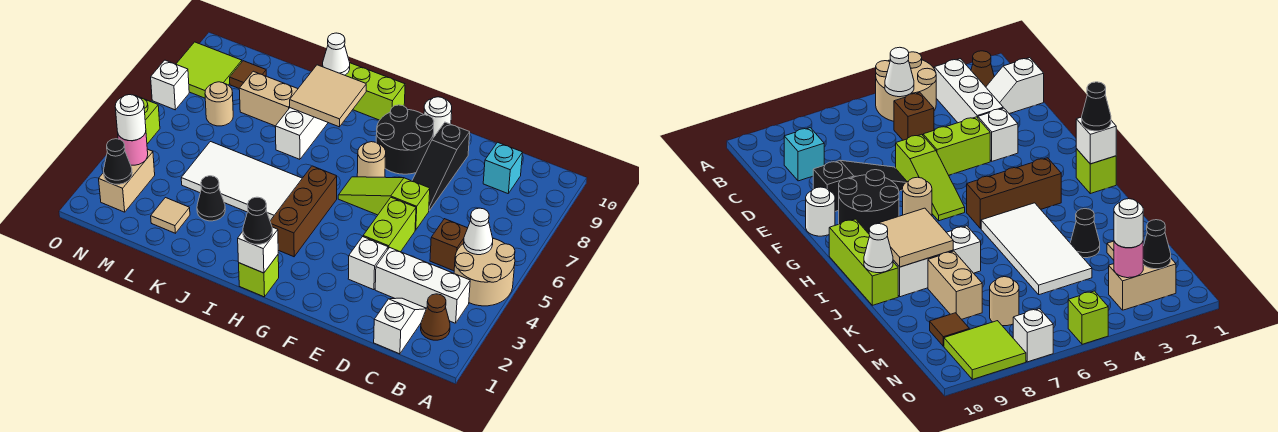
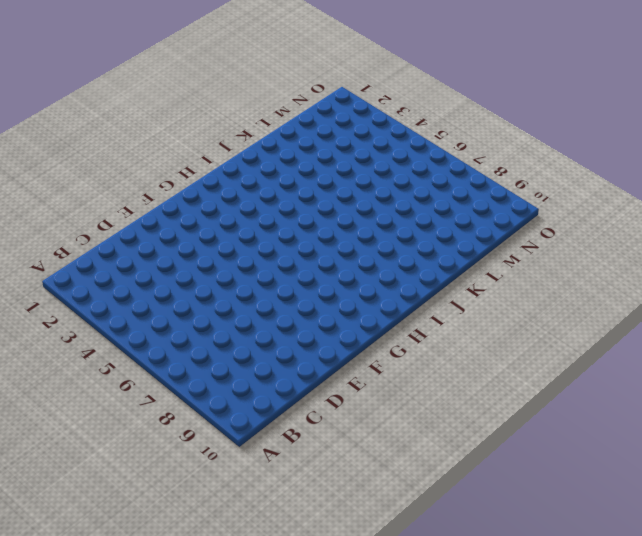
none -> tan round brick A4:B5 level 1
none -> brown cone B2 level 1
none -> white brick B3:D3 level 1
none -> white slope C1:C2 level 1 top 1

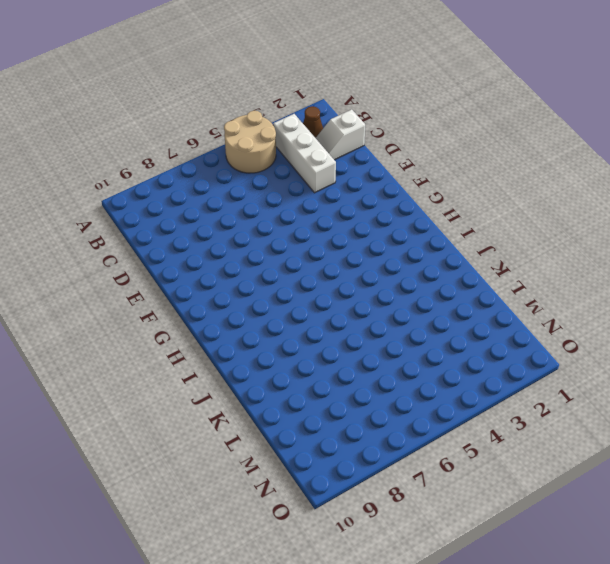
none -> brown brick C5 level 1
none -> cyan brick C9 level 1
none -> white brick E3 level 1
none -> lime brick E4:E5 level 1

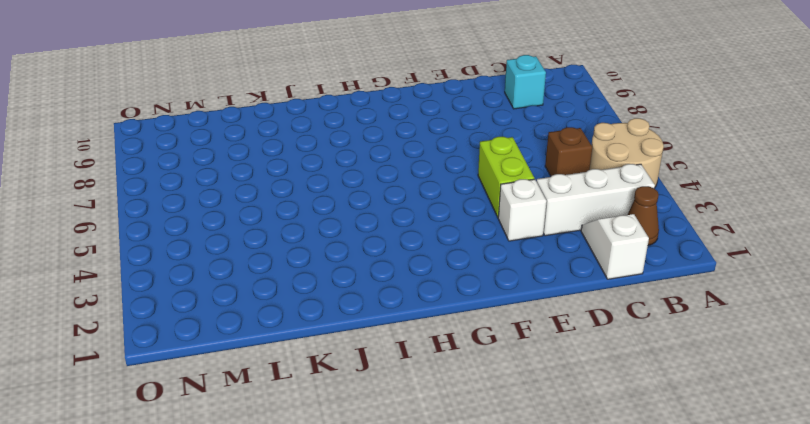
none -> lime slope E6:G6 level 1 top E
none -> black slope E7:E9 level 1 top 9
none -> black round brick F8:G9 level 1
none -> white round brick F10 level 1

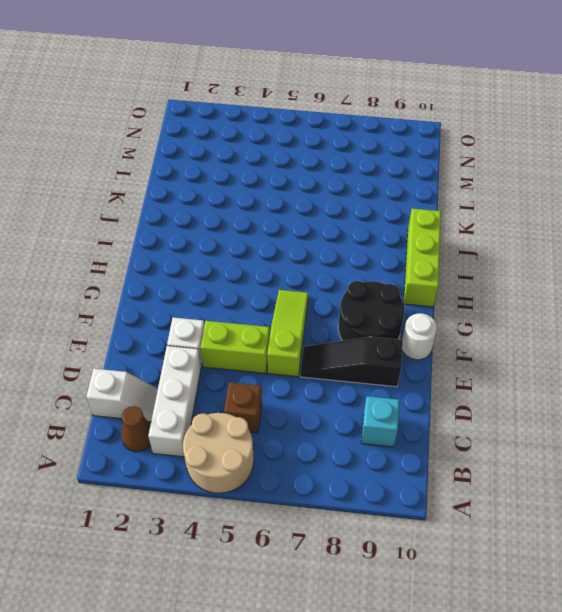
none -> tan round brick G7 level 1
none -> lime brick H1 level 1
none -> brown brick H3:H5 level 1
none -> white tile I4:L5 level 1

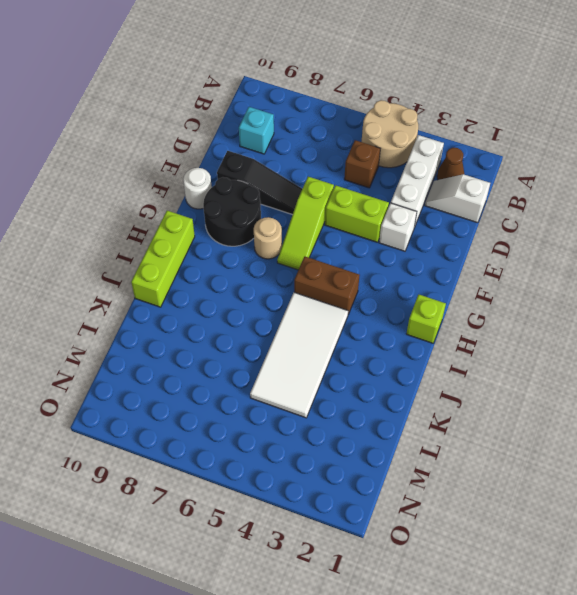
brown brick H4:H5 level 1 -> brown brick H3:H5 level 1
none -> white brick J7:J9 level 1
none -> black cone K3 level 1
none -> tan brick K8:L8 level 1
none -> tan tile L2 level 1

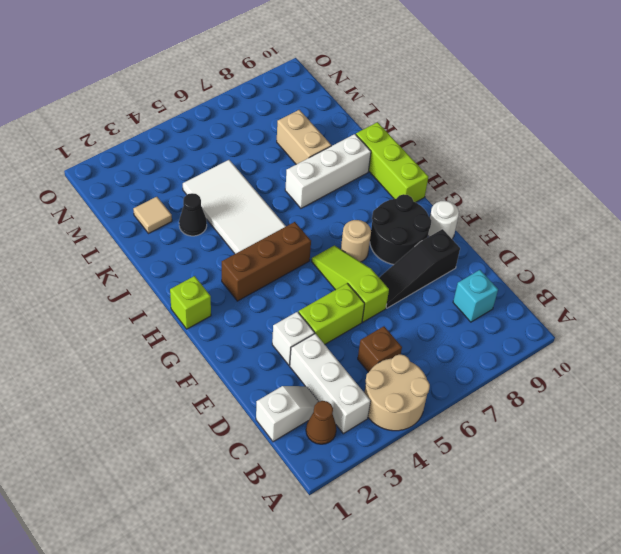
none -> tan round brick M7 level 1
none -> brown tile M9 level 1
none -> tan brick N2:N3 level 1
none -> lime tile N8:O9 level 1

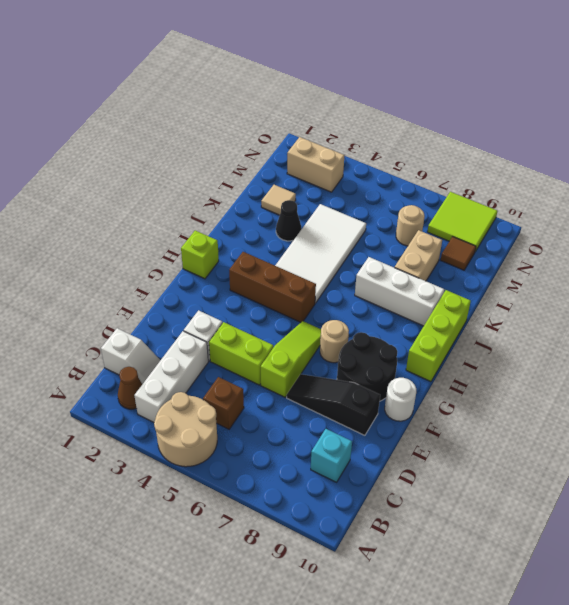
none -> lime brick O5 level 1
none -> white brick O7 level 1
none -> white cone B5 level 2
none -> white brick H1 level 2

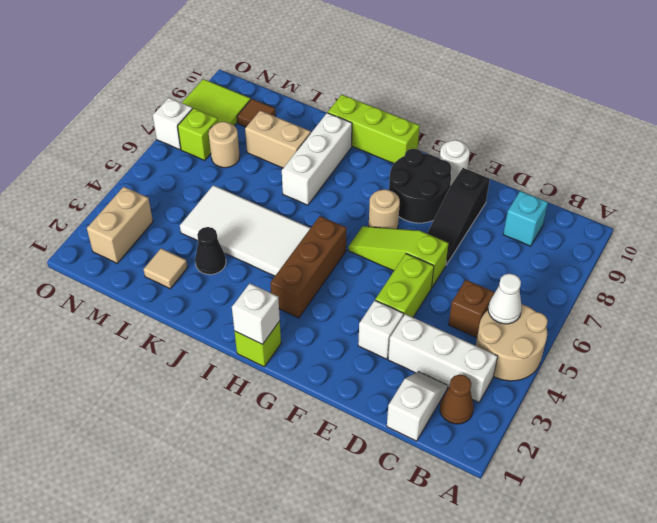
lime brick N7 level 1 -> lime brick O5 level 1
none -> tan tile I8:J9 level 2
none -> white cone J10 level 2
none -> black cone N2 level 2
none -> pink round brick N3 level 2

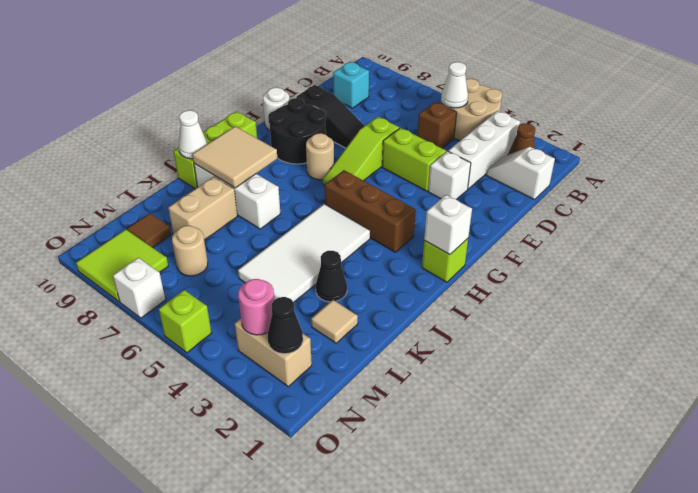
none -> black cone H1 level 3
none -> white round brick N3 level 3

